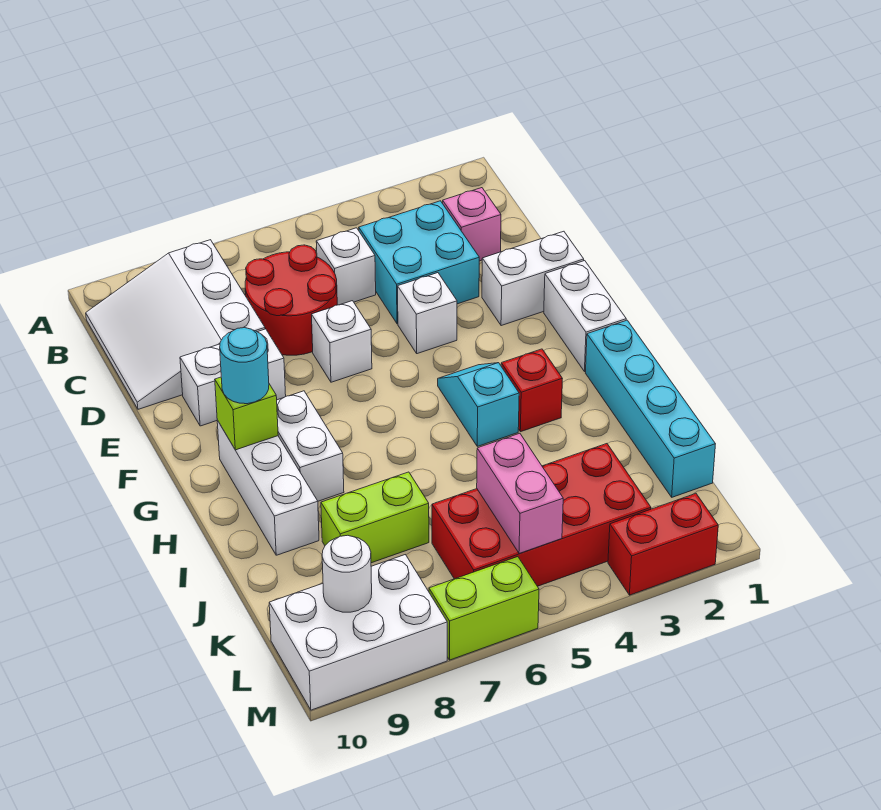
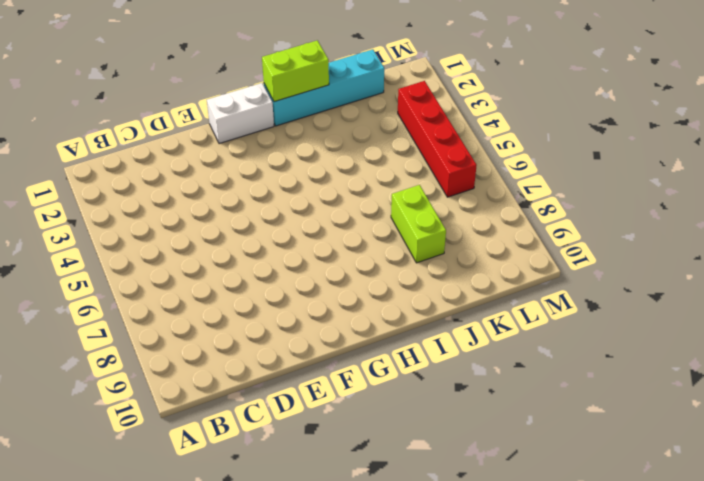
lime brick H1:I1 level 2 -> lime brick M6:M7 level 1
red brick L3:L6 level 1 -> red brick K3:L6 level 1
none -> white slope B8:D10 level 1 top 8
none -> pink brick C2 level 1
none -> cyan brick C3:D4 level 1

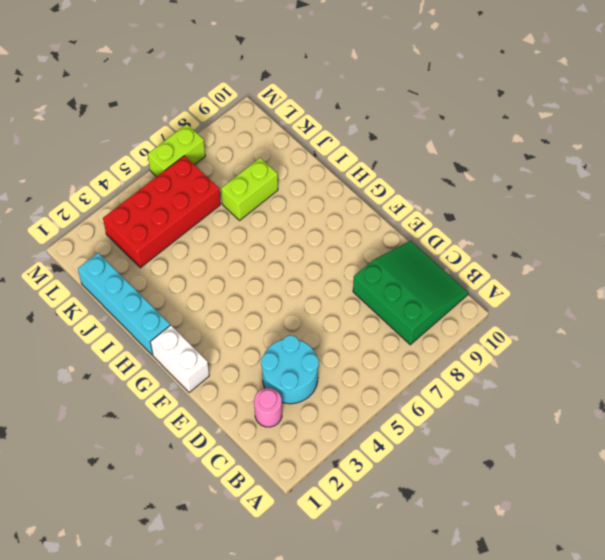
green slope B8:D10 level 1 top 8 -> white slope B8:D10 level 1 top 8
pink round brick C2 level 1 -> pink brick C2 level 1
cyan round brick C3:D4 level 1 -> cyan brick C3:D4 level 1
none -> white brick C5 level 1
none -> red round brick C6:D7 level 1
none -> white brick E1:E2 level 1

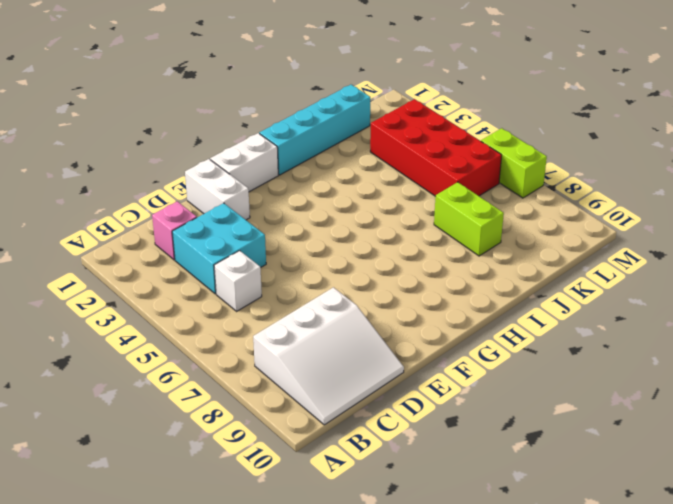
none -> red round brick C6:D7 level 1
none -> white brick E4 level 1
none -> white brick E6 level 1

